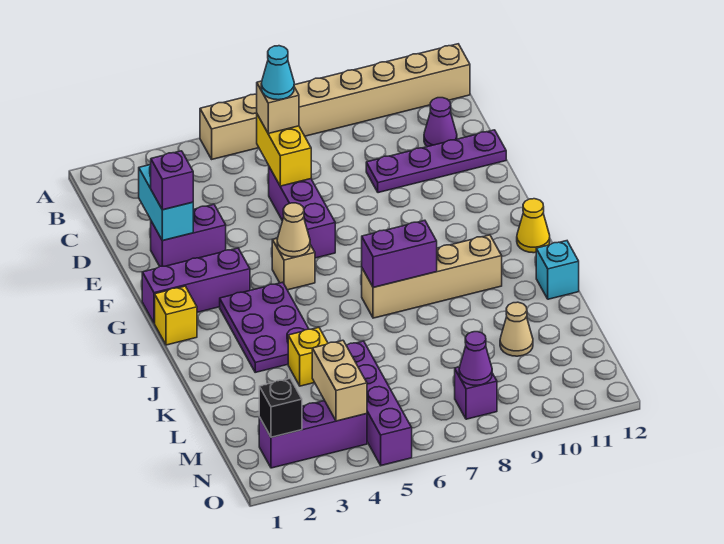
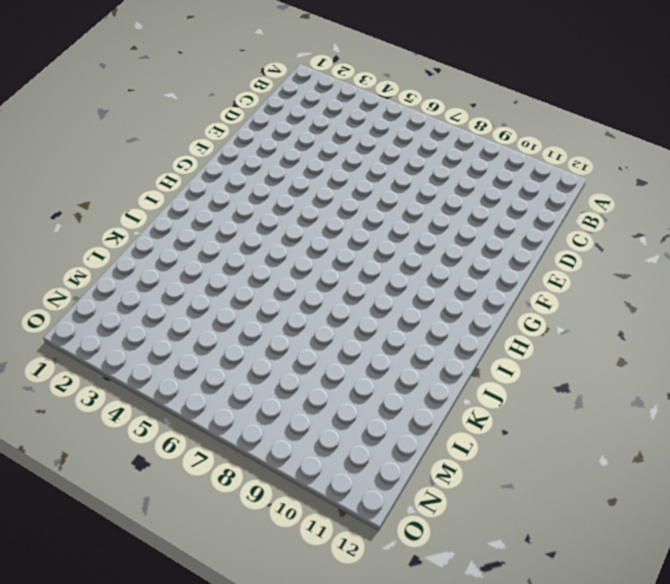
none -> tan brick A5:A12 level 1
none -> purple cone C11 level 1
none -> purple brick D6:F6 level 1

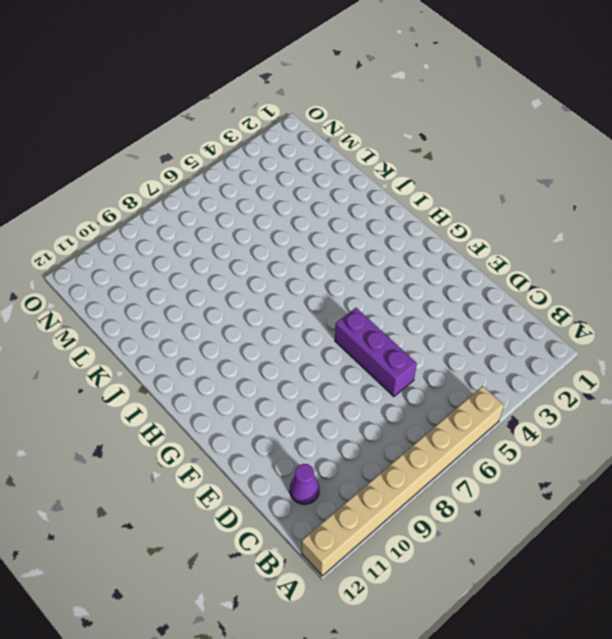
none -> purple plate D9:D12 level 1
none -> purple brick E2:E3 level 1
none -> purple brick G1:G3 level 1

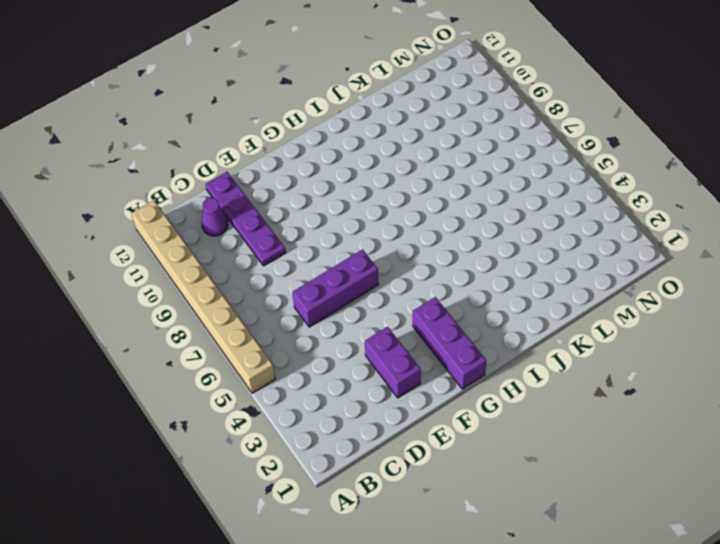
none -> tan brick G5 level 1
none -> yellow brick H1 level 1
none -> purple plate H3:J4 level 1

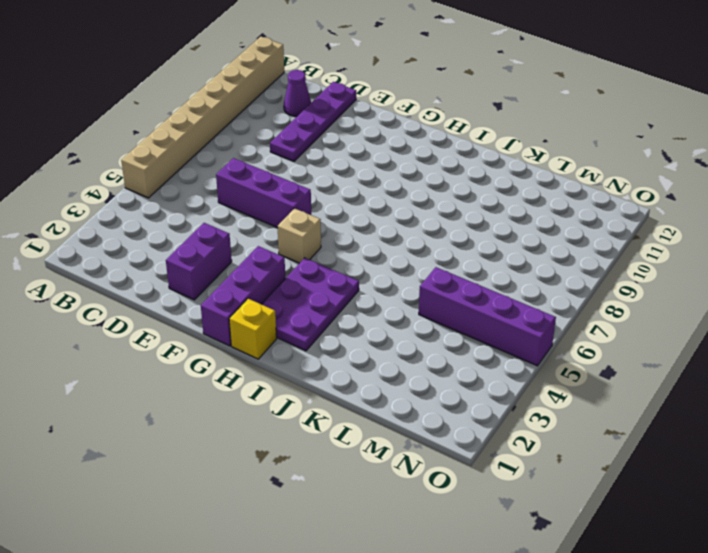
purple plate H2:I4 level 1 -> purple plate H3:J4 level 1
none -> yellow cone H12 level 1
none -> tan brick I7:I10 level 1
none -> cyan brick J12 level 1

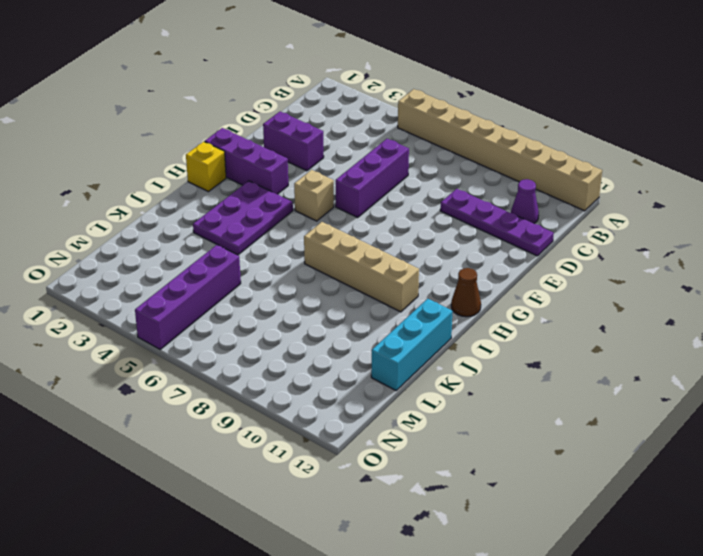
brown cone H12 level 1 -> yellow cone H12 level 1
cyan brick J12:L12 level 1 -> cyan brick J12 level 1
none -> yellow brick K4 level 1
none -> tan cone L10 level 1
none -> purple brick N2:N4 level 1

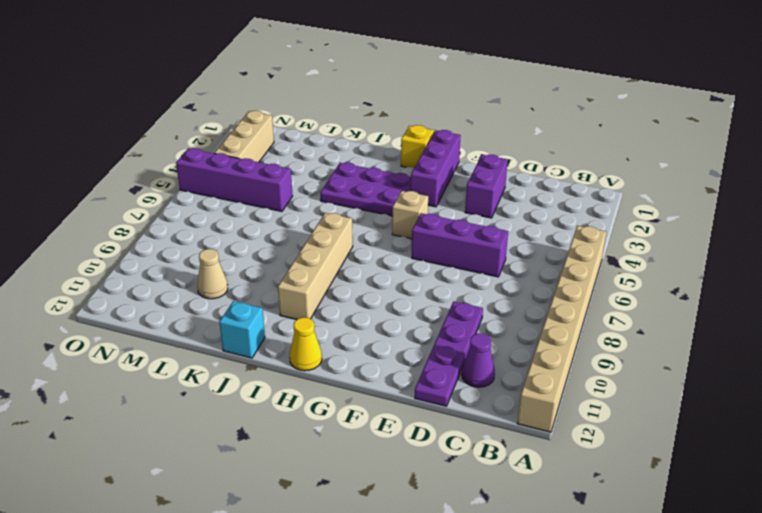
tan brick N2:N4 level 1 -> purple brick N2:N4 level 1
none -> yellow brick K4 level 1
none -> purple brick N8 level 1
none -> yellow brick C6:D6 level 2

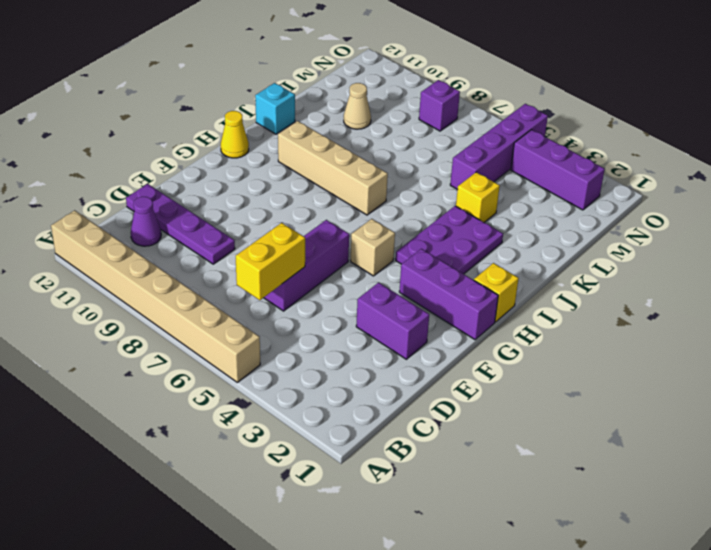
none -> cyan brick D2:E2 level 2
none -> tan cone G5 level 2
none -> purple brick I7:I8 level 2

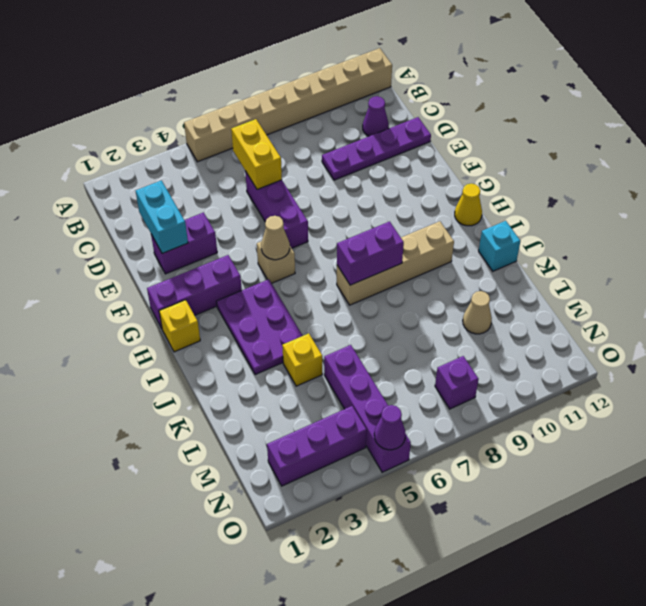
purple cone O5 level 2 -> purple cone N8 level 2
none -> tan brick M4:N4 level 2
none -> black brick N2 level 2
none -> tan brick C6 level 3

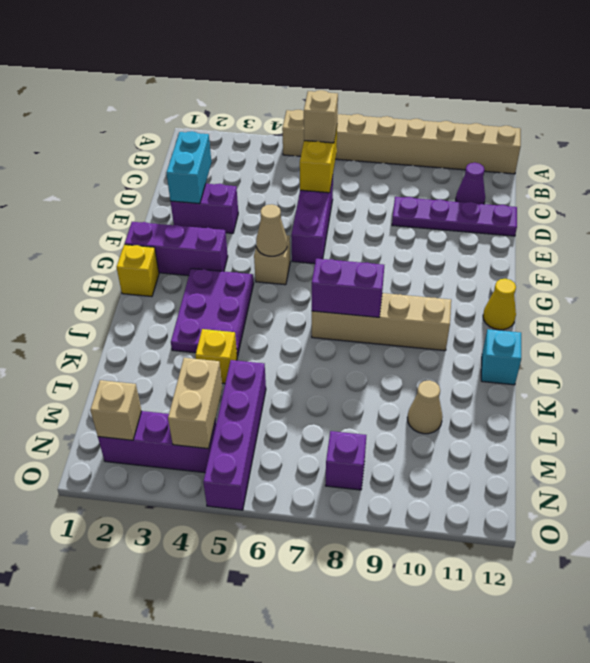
tan brick N2 level 2 -> black brick N2 level 2
none -> purple cone N8 level 2
none -> purple brick E2 level 3
none -> cyan cone C6 level 4

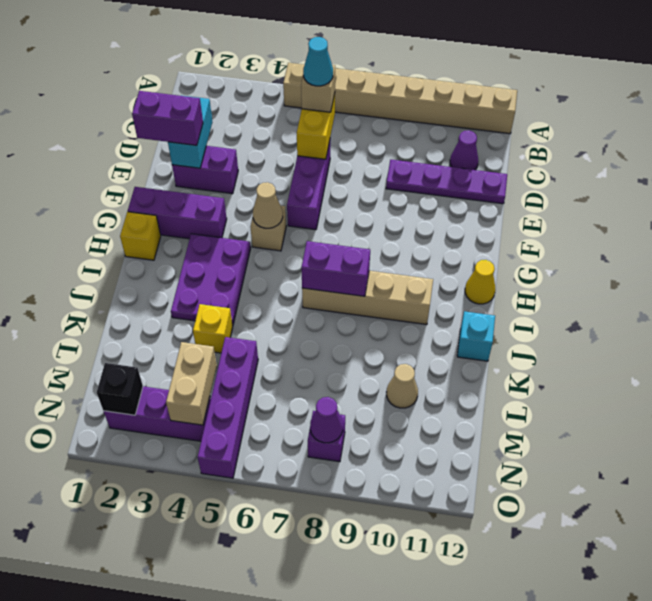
purple brick E1:E2 level 3 -> purple brick E2 level 3

